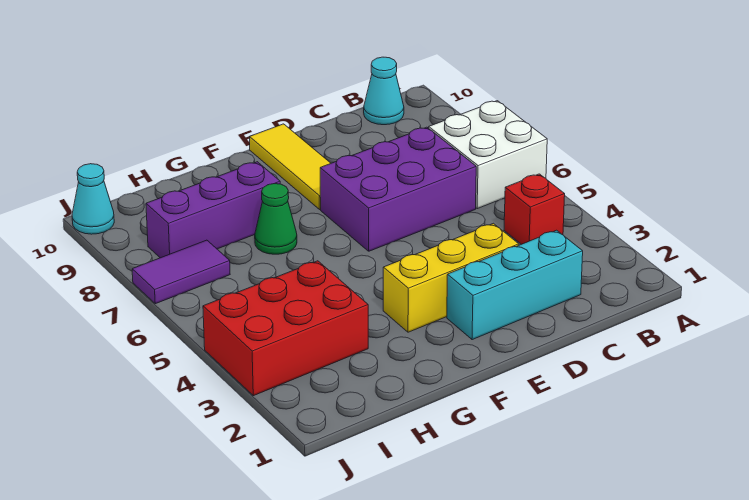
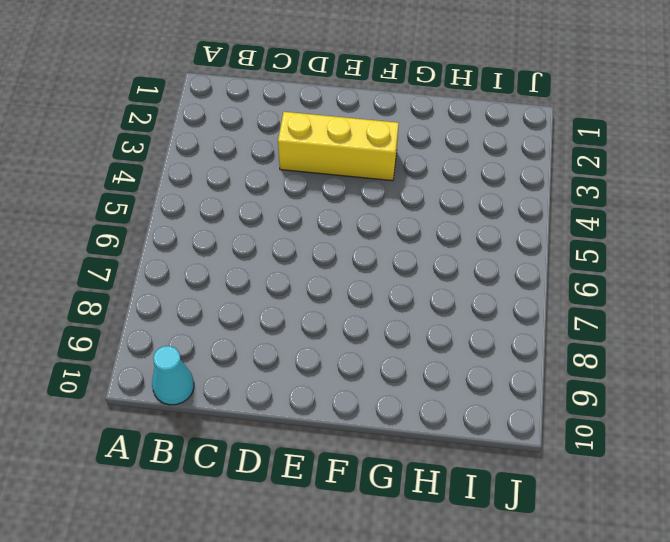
none -> white brick A6:B7 level 1
none -> red brick B4 level 1
none -> cyan brick C2:E2 level 1

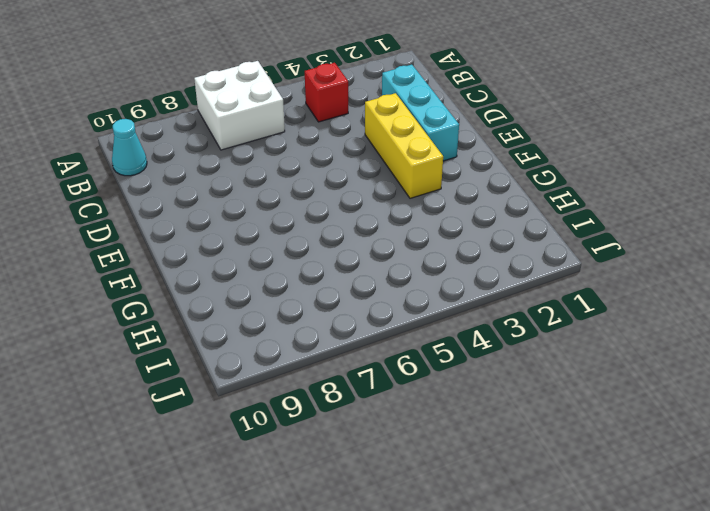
none -> purple brick C6:E7 level 1
none -> yellow tile E8:E10 level 1
none -> green cone G7 level 1

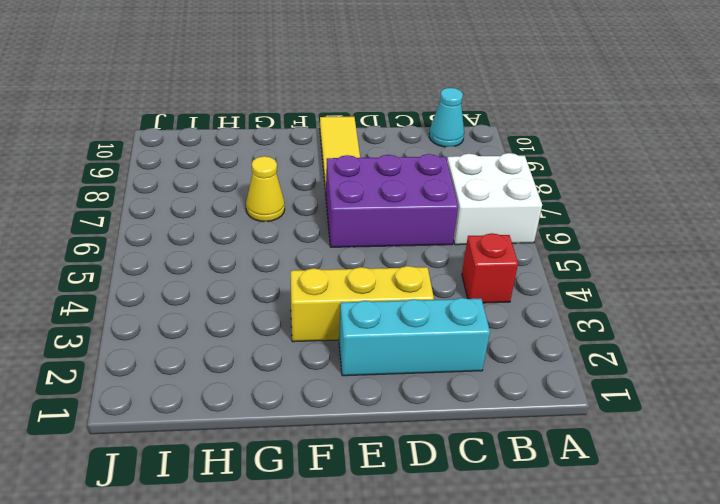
yellow cone G7 level 1 -> green cone G7 level 1
none -> purple brick G8:I8 level 1
none -> red brick H3:J4 level 1
none -> purple tile I7:J7 level 1

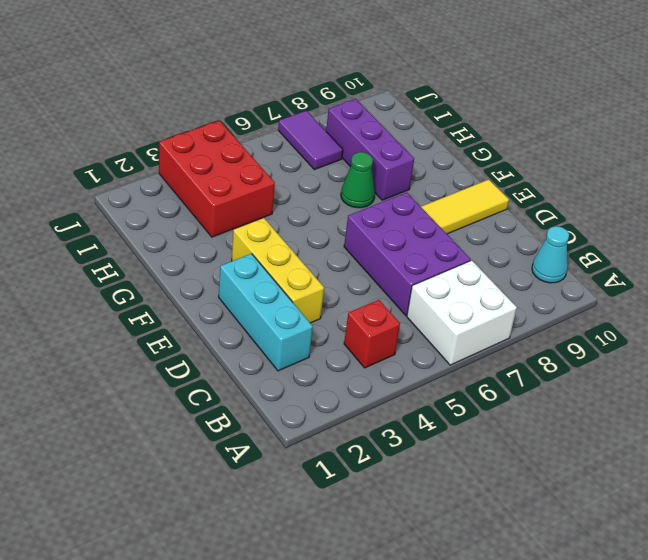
none -> cyan cone J10 level 1

